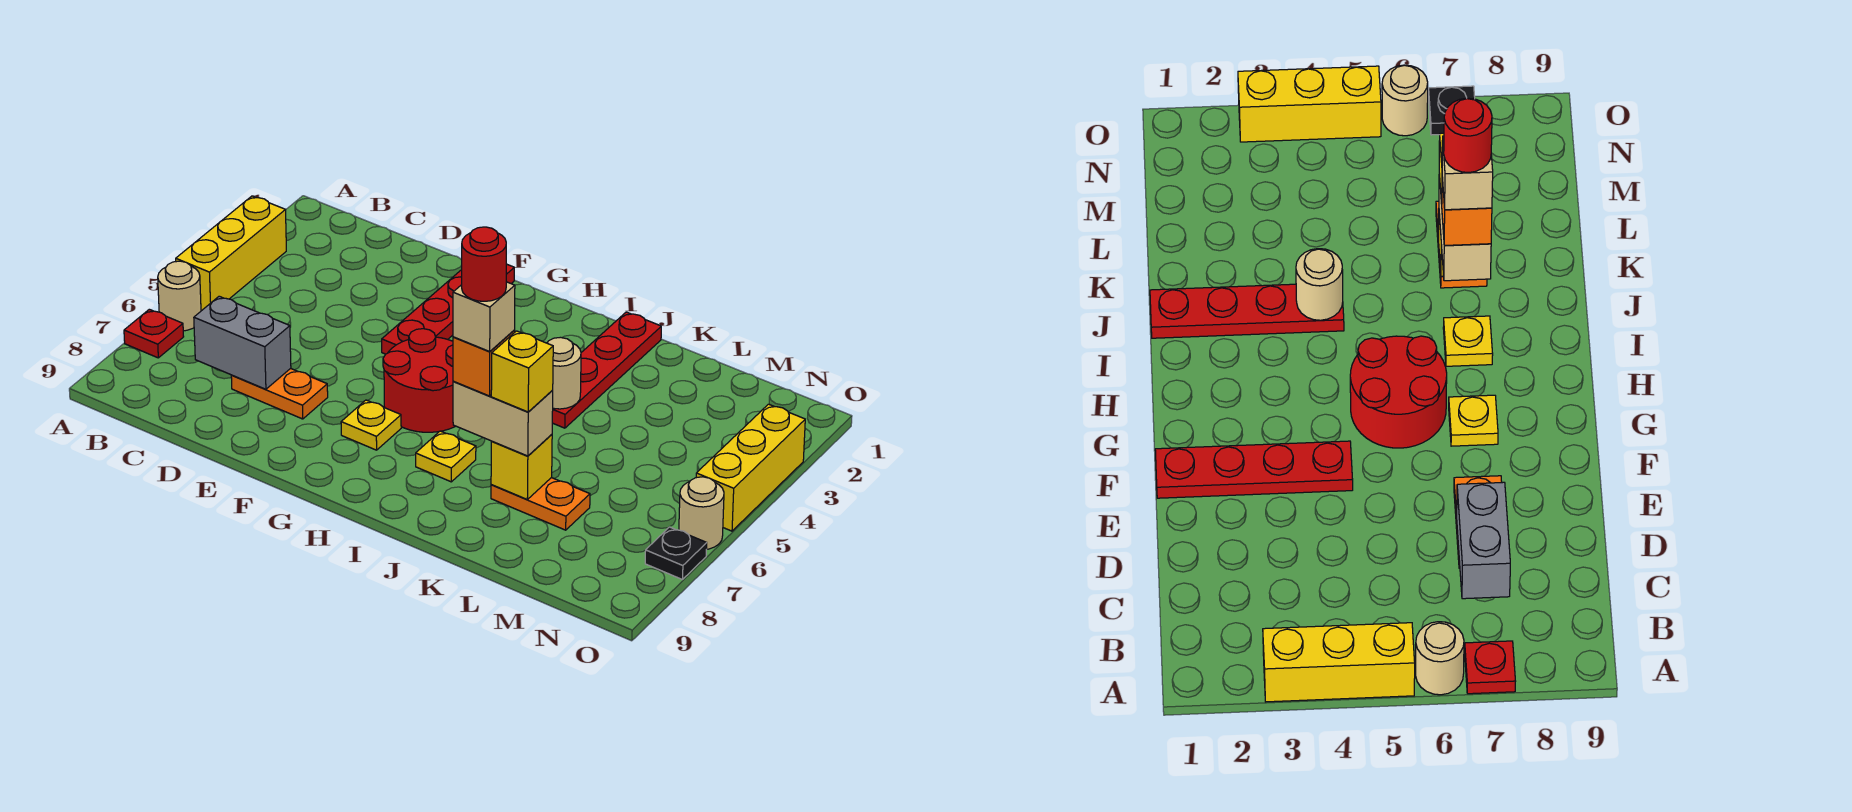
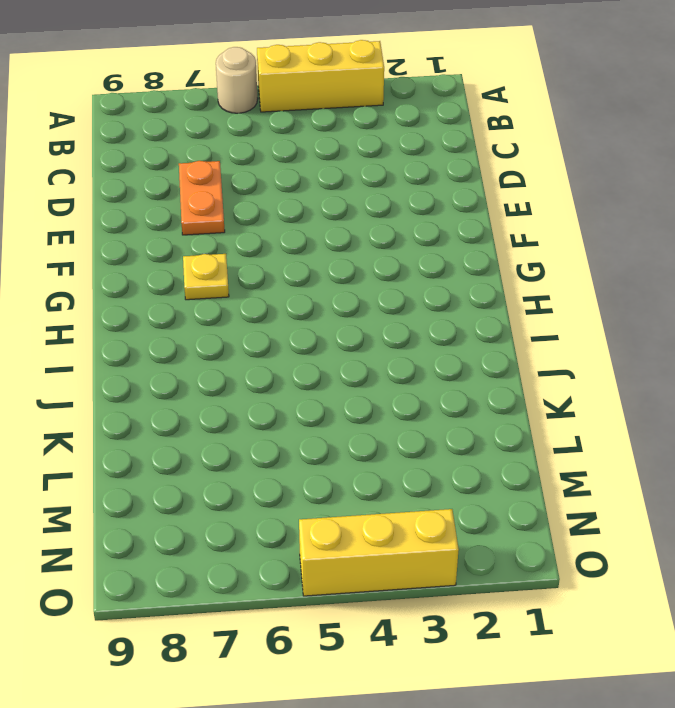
none -> red plate A7 level 1
none -> red plate F1:F4 level 1
none -> red round brick G5:H6 level 1

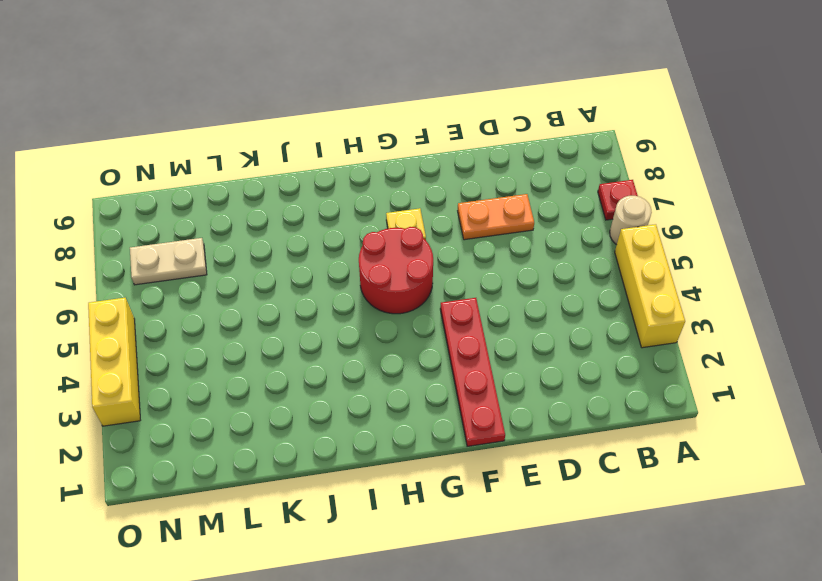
tan plate M7:N7 level 1 -> none
none -> yellow plate I7 level 1
none -> red plate J1:J4 level 1
none -> orange plate K7:L7 level 1

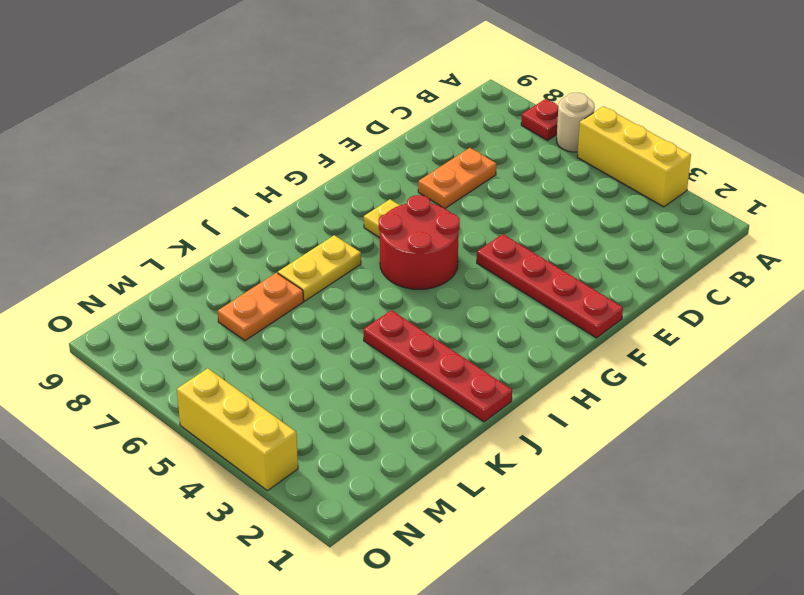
yellow plate I7:J7 level 1 -> yellow plate I7 level 1
none -> tan round brick O6 level 1
none -> black plate O7 level 1
none -> grey brick C7:D7 level 2

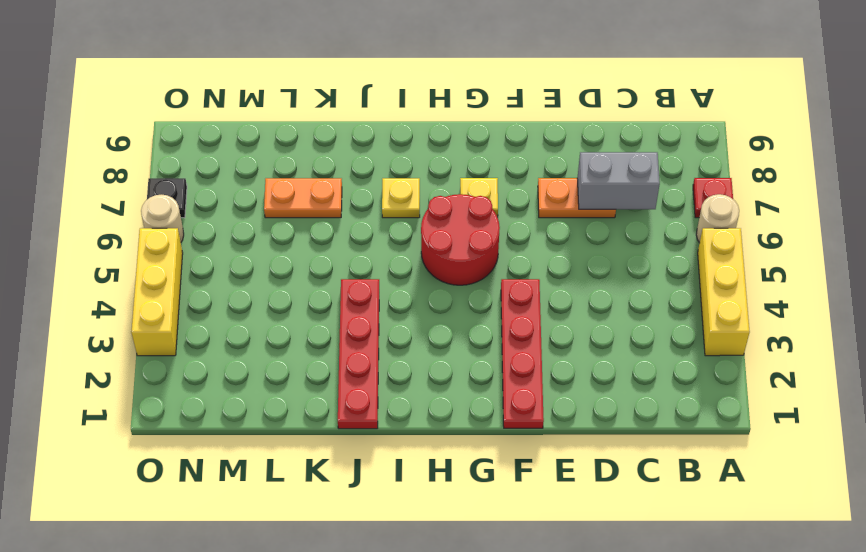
none -> tan round brick J4 level 2
none -> yellow brick K7 level 2
none -> tan brick J7:K7 level 3

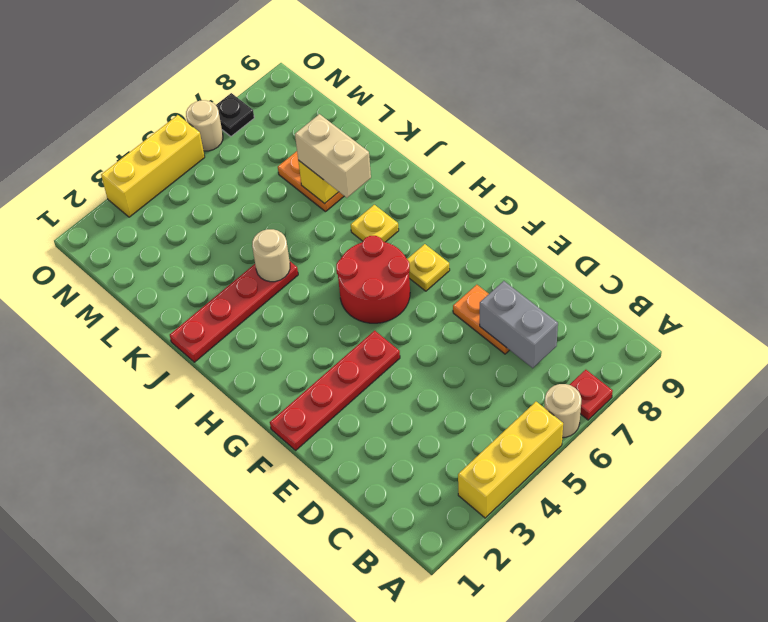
none -> orange brick J7 level 4
none -> yellow brick K7 level 4
none -> tan brick J7 level 5

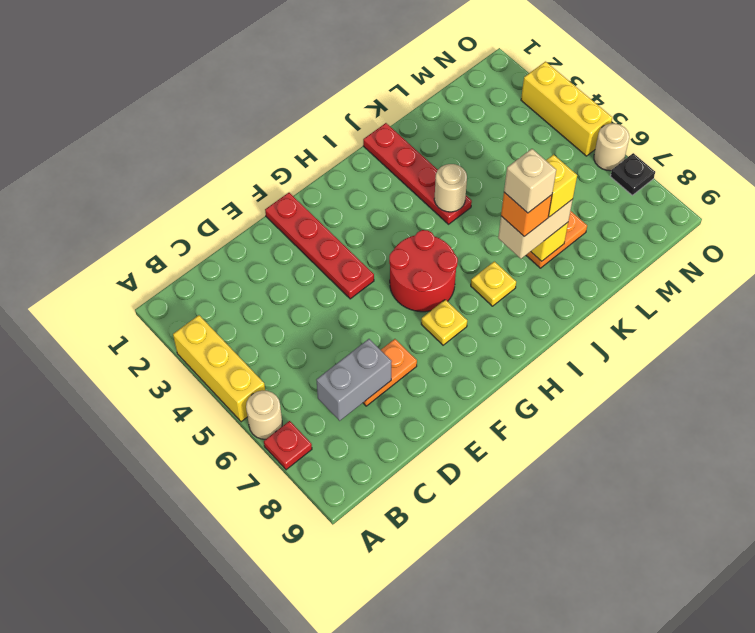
none -> red round brick J7 level 6

